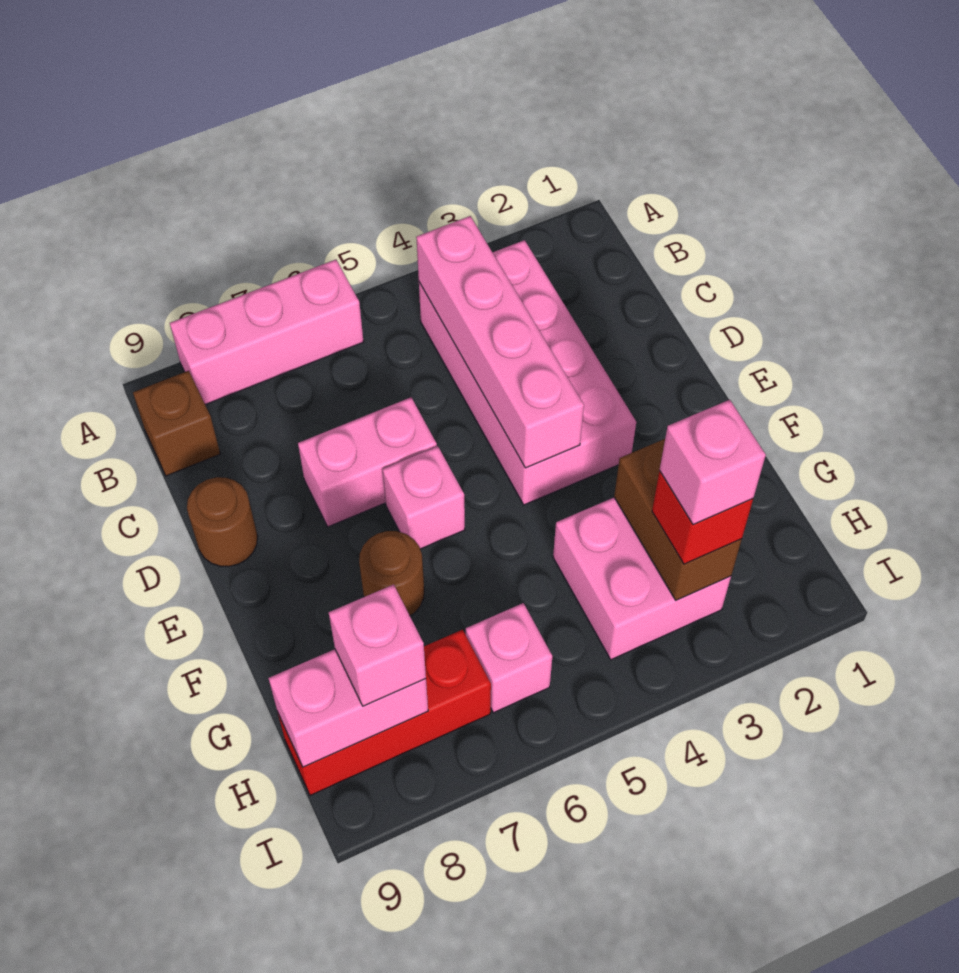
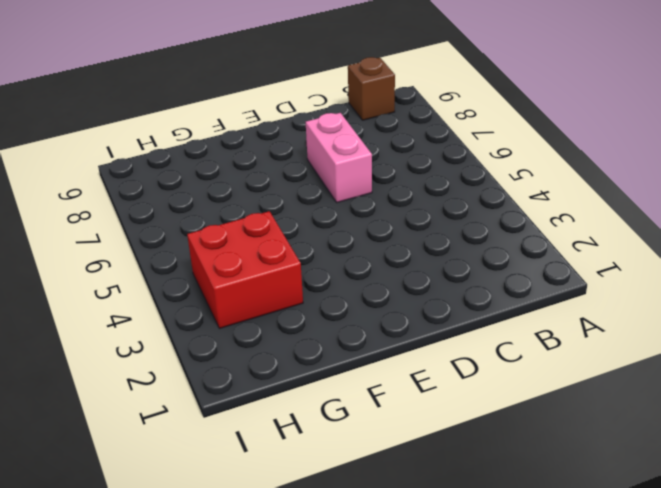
red brick G3:H4 level 1 -> pink brick G3:H4 level 1
none -> pink brick A6:A8 level 1
none -> pink brick B3:E4 level 1
none -> brown round brick D9 level 1

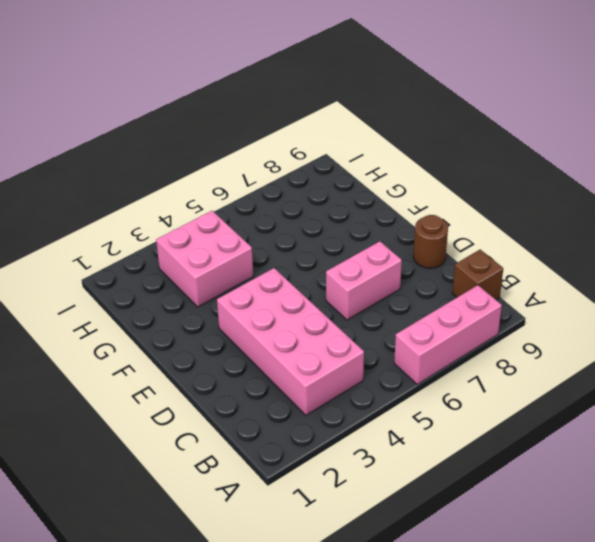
none -> pink brick E6 level 1
none -> brown round brick F7 level 1
none -> pink brick H6 level 1

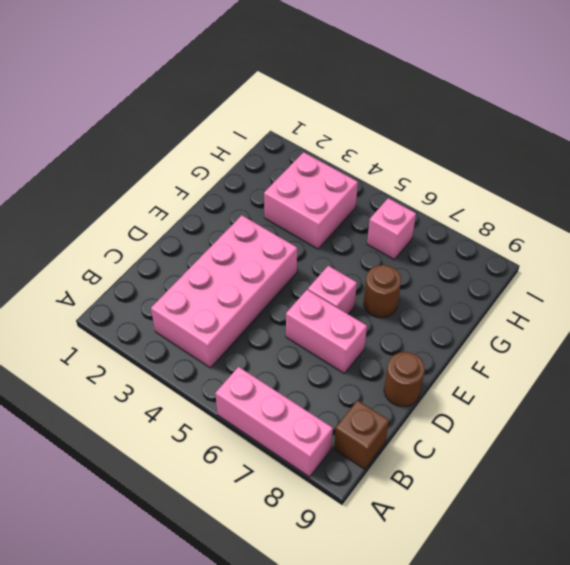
none -> red brick H7:H9 level 1
none -> pink brick B4:E4 level 2
none -> brown brick G3:H3 level 2

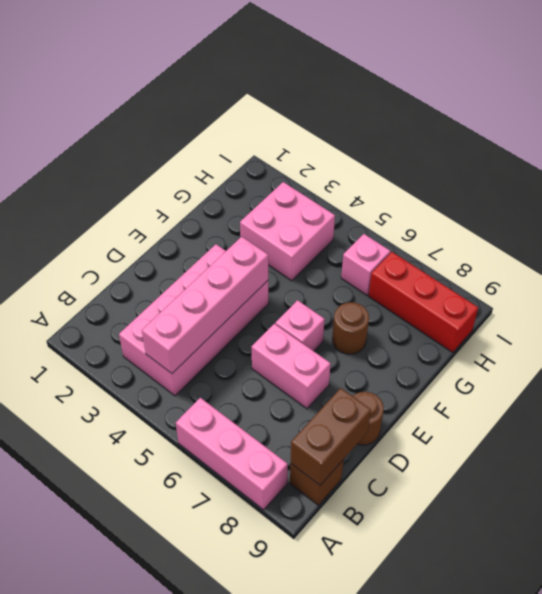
brown brick B9:C9 level 2 -> brown brick G3:H3 level 2
none -> pink brick H8:H9 level 2
none -> red brick H3 level 3
none -> pink brick H8 level 3

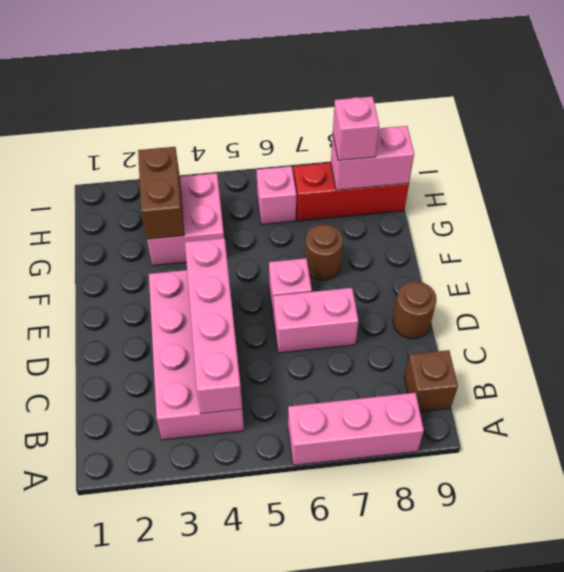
none -> red brick H3 level 3
none -> pink brick H3 level 4

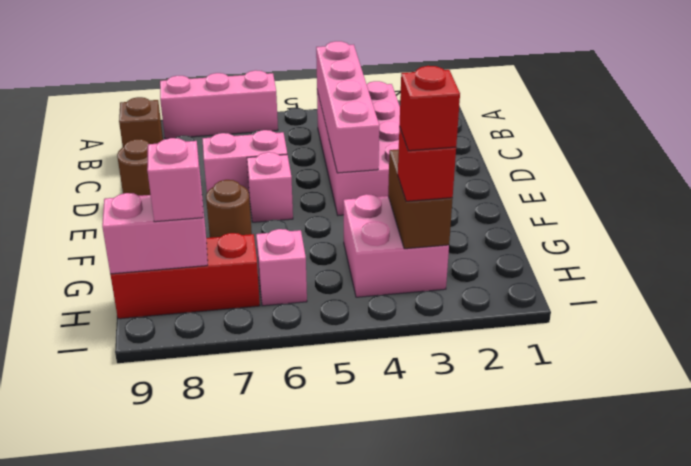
red brick H3 level 4 -> pink brick H3 level 4

